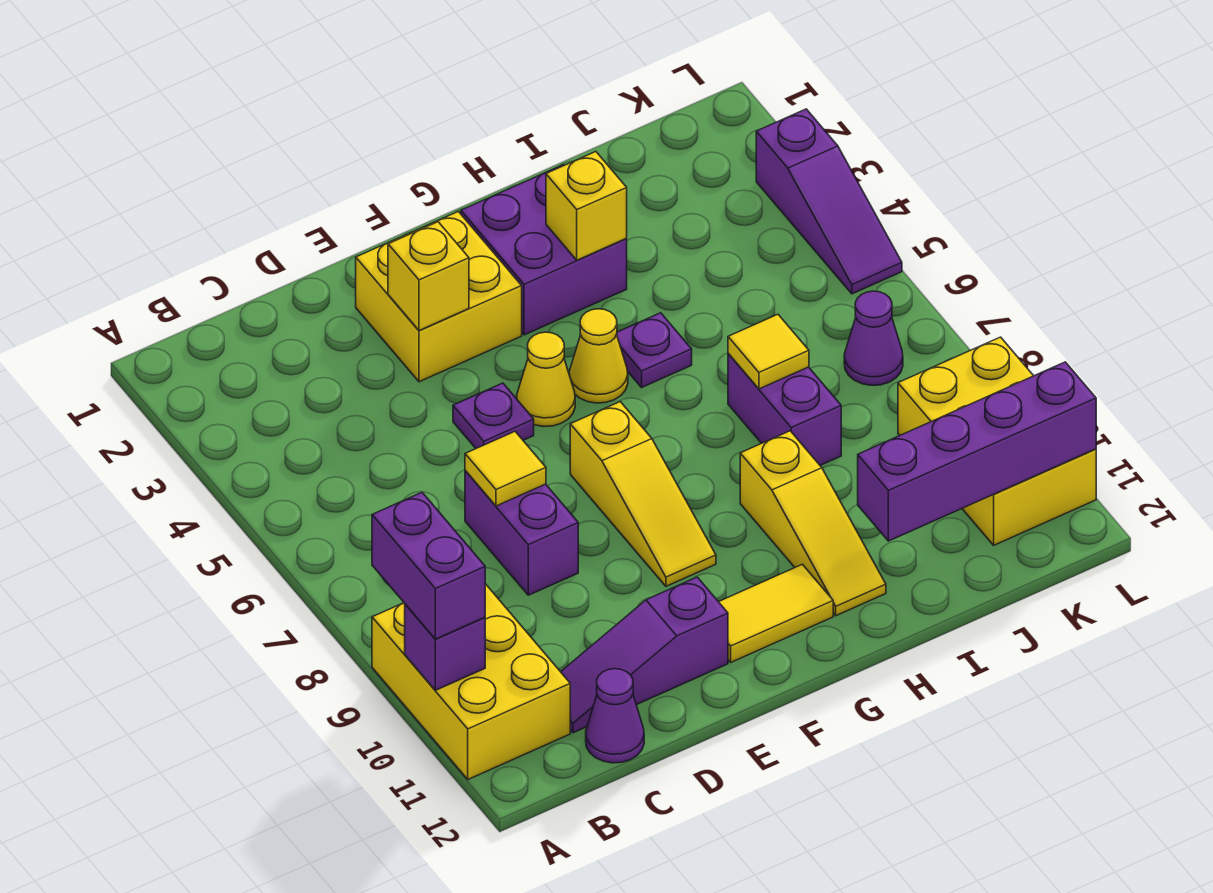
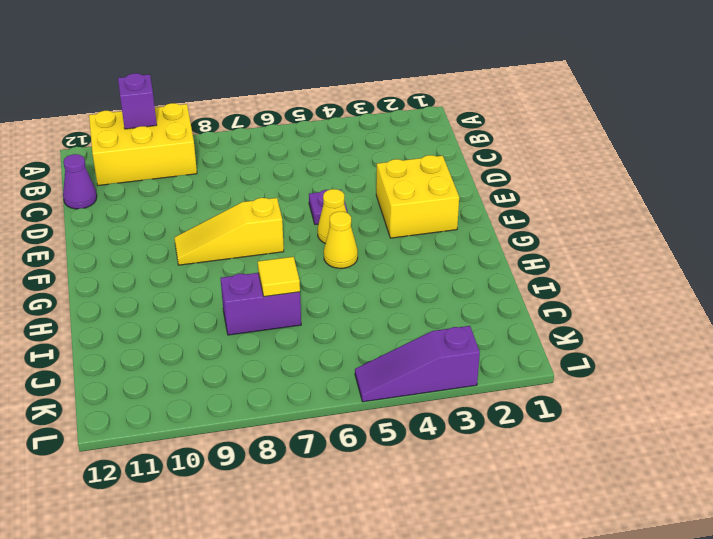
none -> purple slope C11:E11 level 1 top E
none -> purple brick D7:D8 level 1
none -> yellow tile F11:G11 level 1

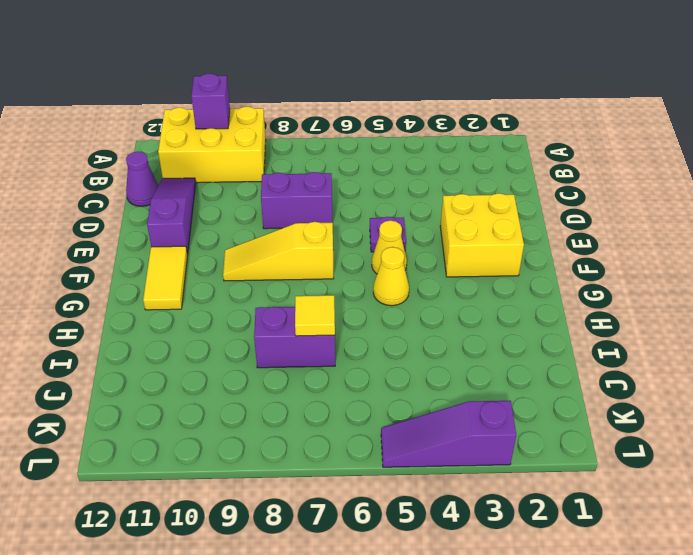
none -> purple brick G2:H3 level 1
none -> purple plate H5 level 1
none -> yellow slope H9:H11 level 1 top 9

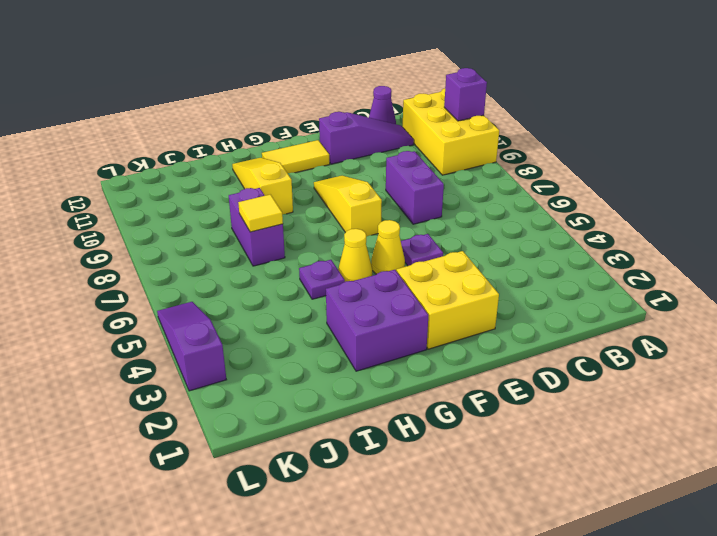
none -> purple cone K7 level 1
none -> yellow brick K9:L11 level 1
none -> yellow tile D7 level 2

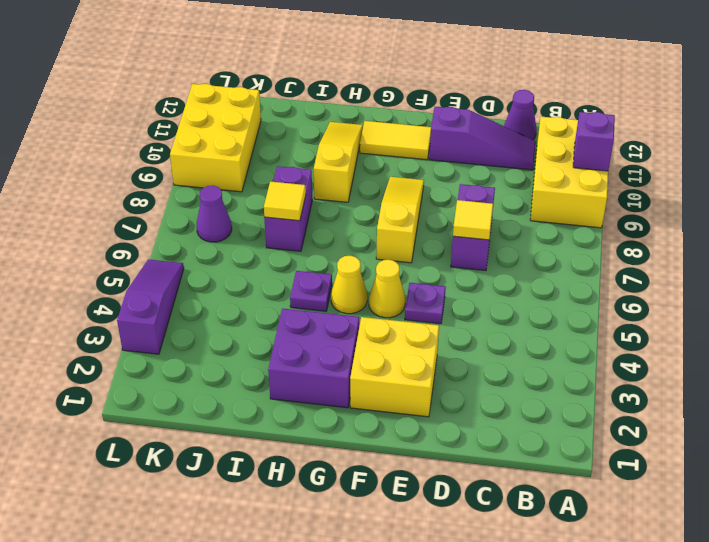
none -> yellow brick E3 level 2
none -> yellow brick H3 level 2
none -> purple brick I11:L11 level 2

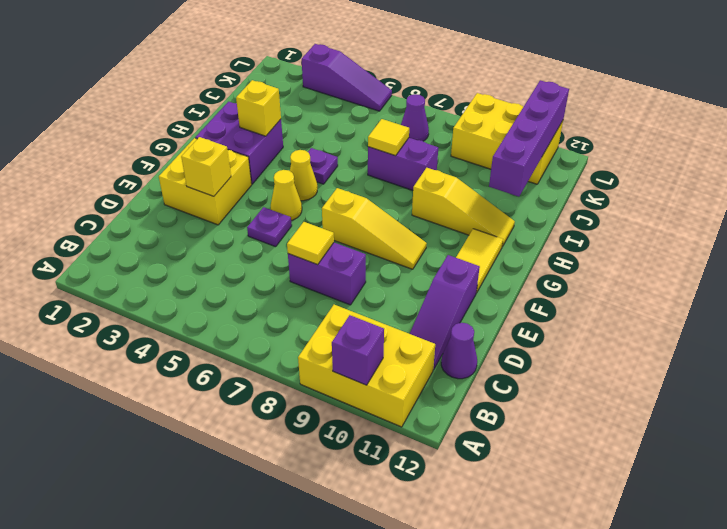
none -> purple brick A9:A10 level 3

